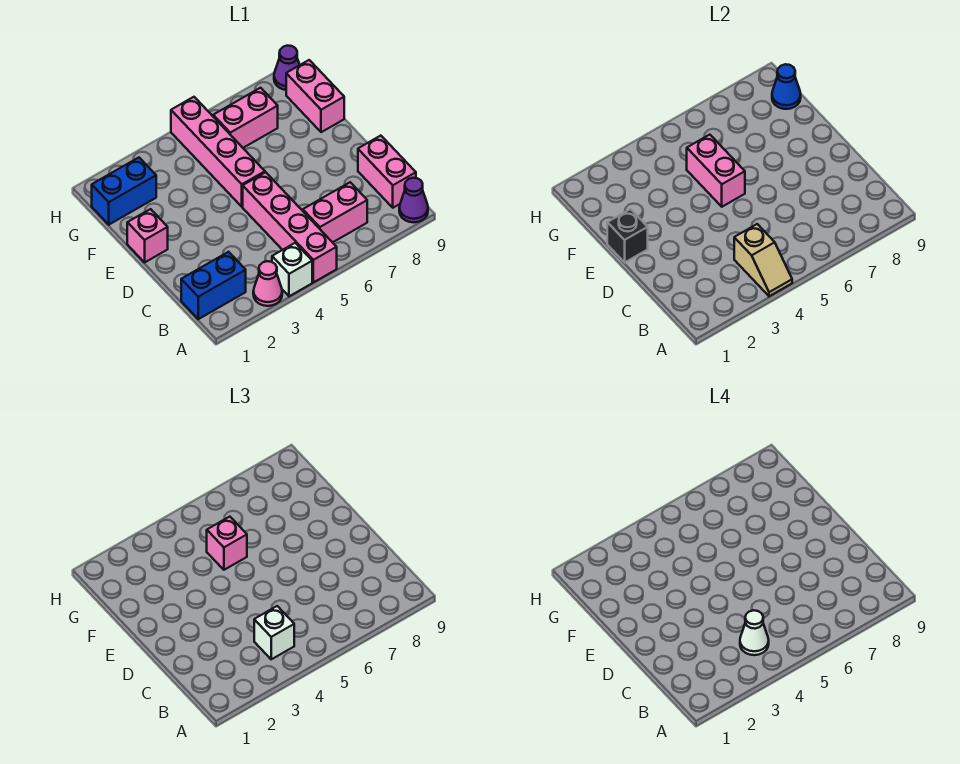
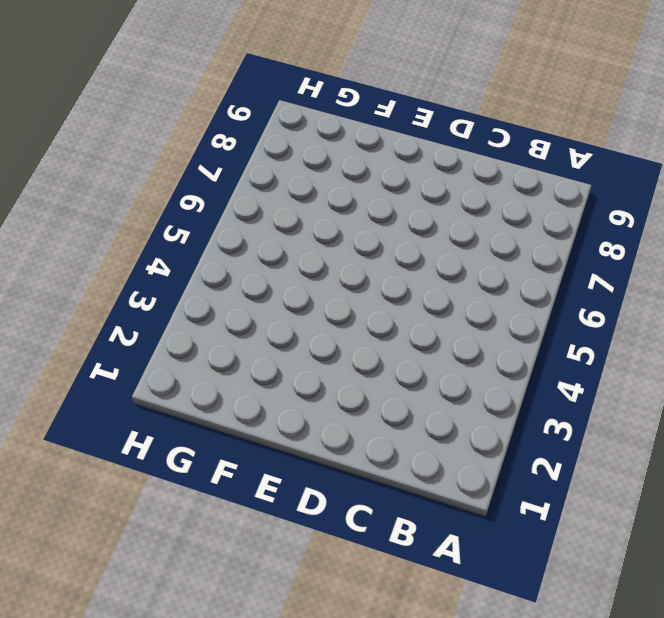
none -> pink cone A3 level 1
none -> white brick A4 level 1
none -> pink brick A5:D5 level 1

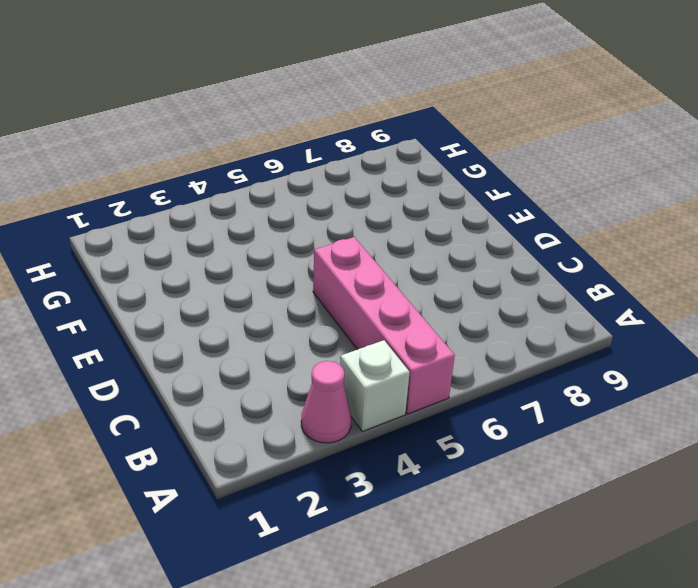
none -> purple cone A9 level 1
none -> blue brick B1:B2 level 1
none -> pink brick B6:B7 level 1

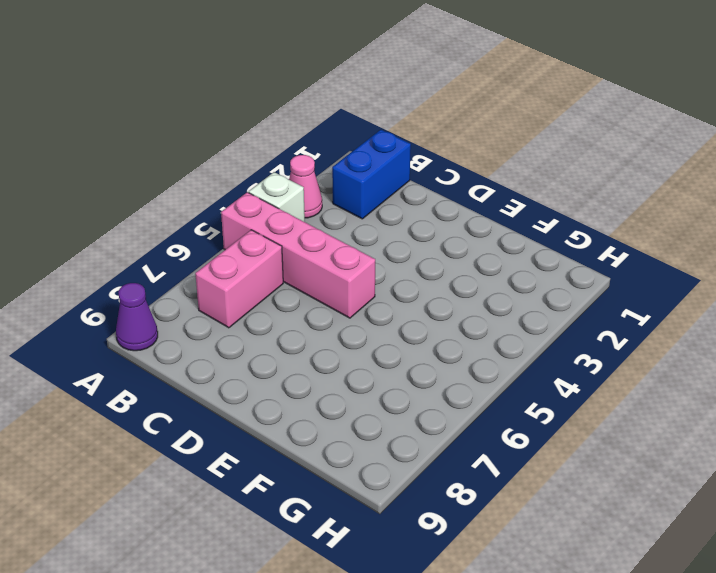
none -> pink brick B9:C9 level 1
none -> pink brick E1 level 1
none -> pink brick E5:H5 level 1

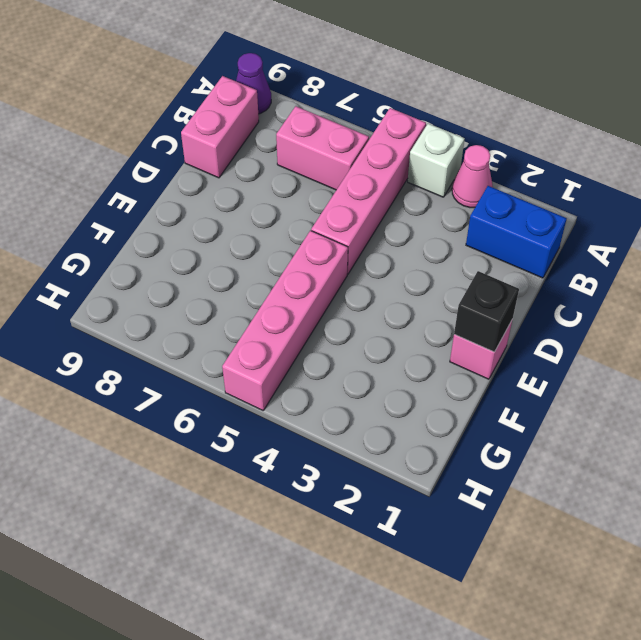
none -> pink brick F9:G9 level 1
none -> blue brick G1:G2 level 1
none -> pink brick G6:G7 level 1

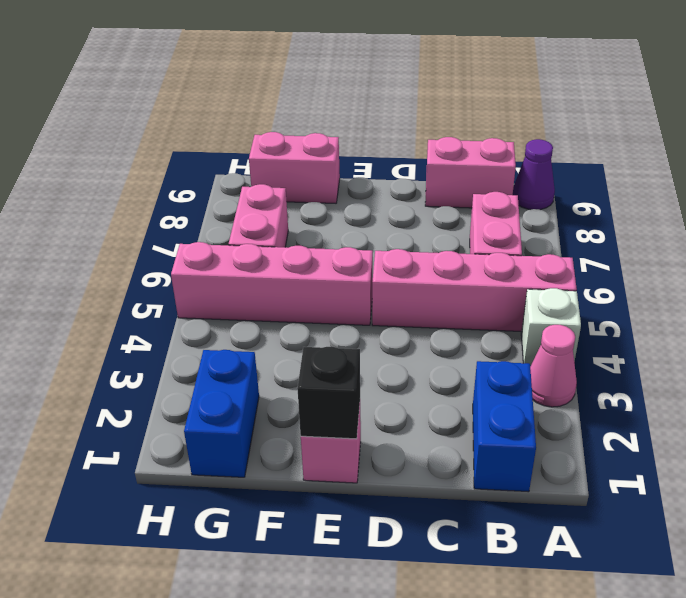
none -> purple cone H9 level 1
none -> tan slope A4:B4 level 2 top B
none -> pink brick E5:F5 level 2

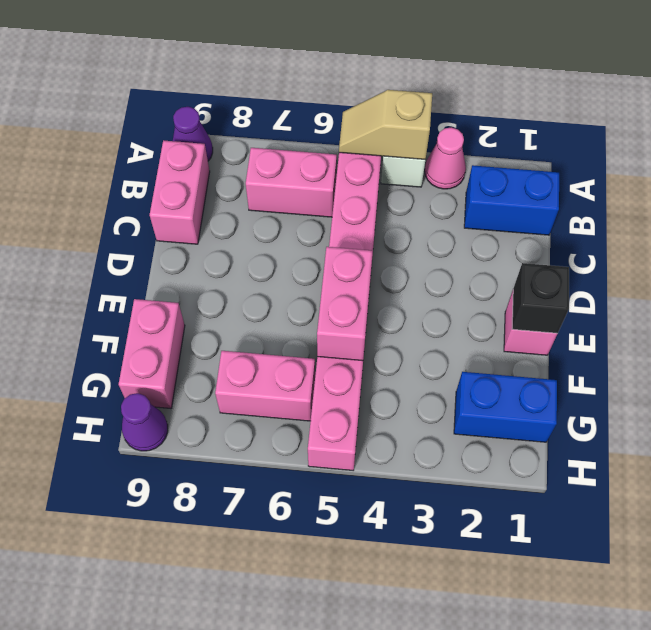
tan slope A4:A5 level 2 top 4 -> tan slope A4:B4 level 2 top B
none -> blue cone G9 level 2
none -> white brick B4 level 3
none -> pink brick F5 level 3

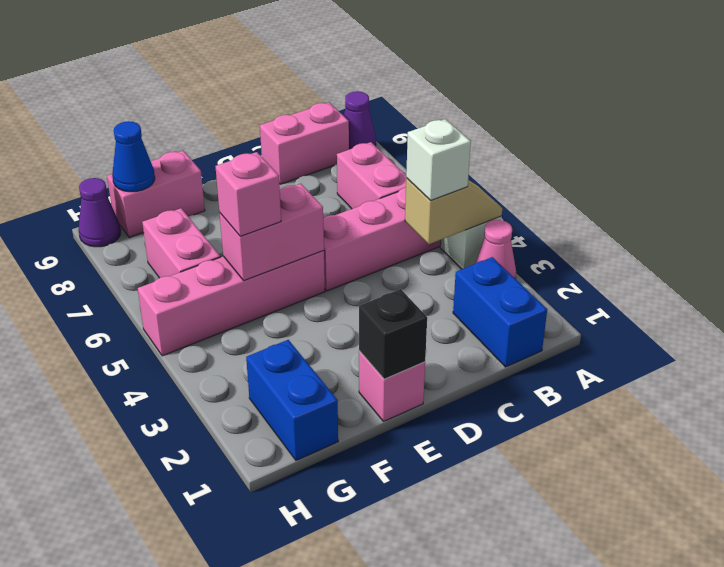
none -> white cone B4 level 4

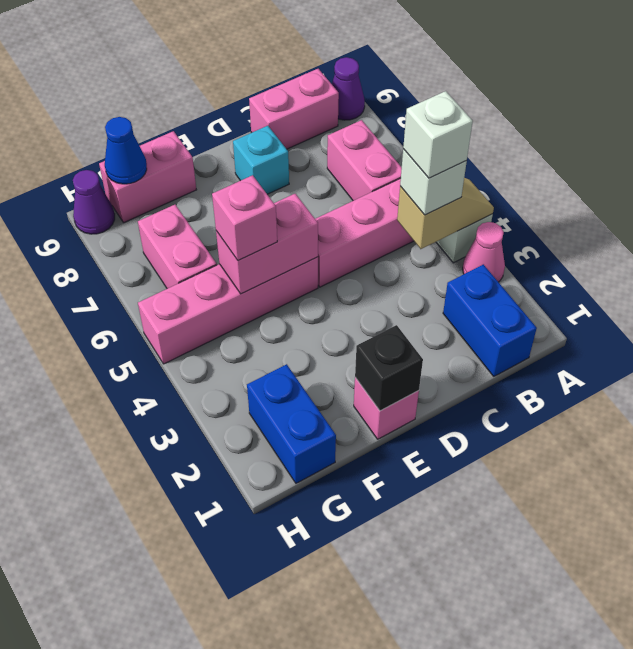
white brick B4 level 4 -> white cone B4 level 4
cyan brick D8 level 1 -> none

